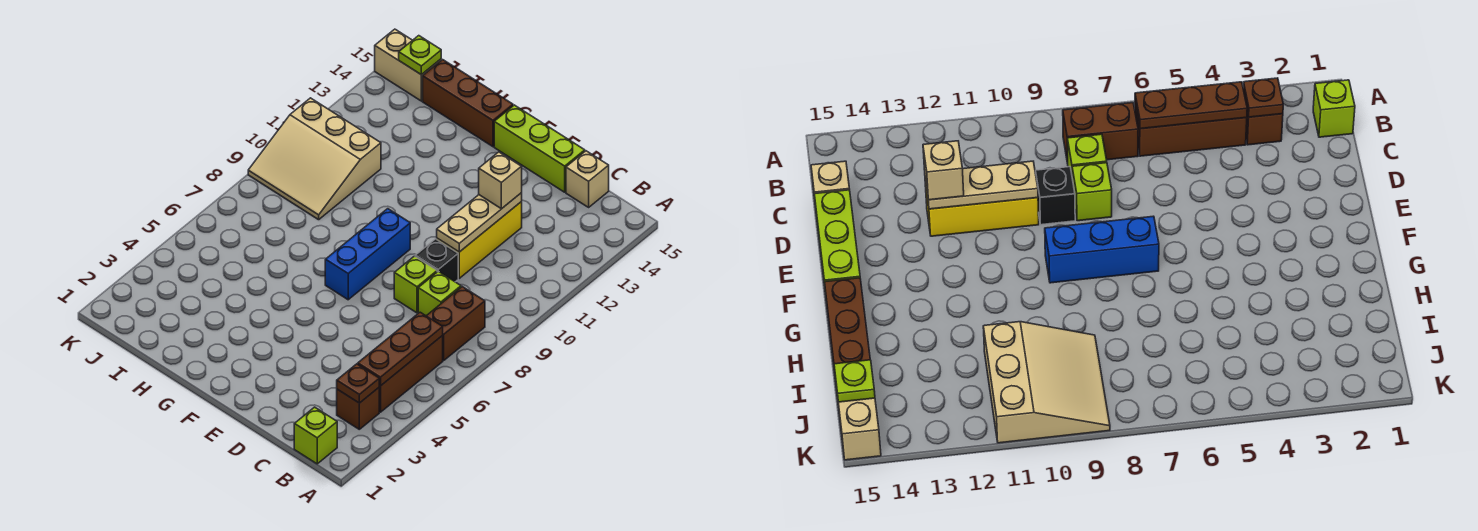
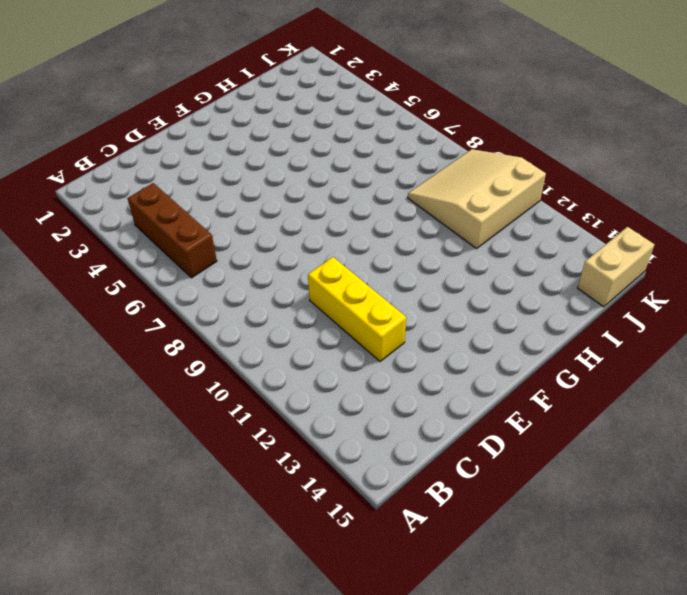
none -> lime brick B1 level 1
none -> brown brick B3 level 1
none -> brown brick B7:B8 level 1

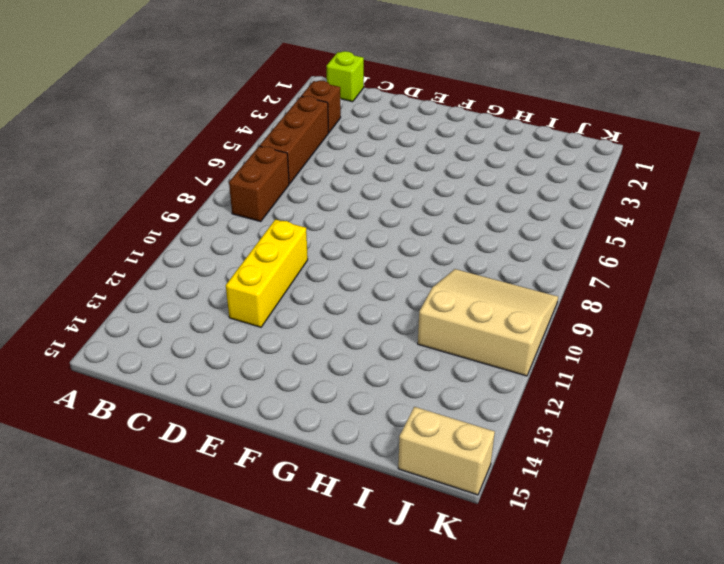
none -> lime brick C8 level 1
none -> tan brick C15 level 1
none -> lime brick D8 level 1

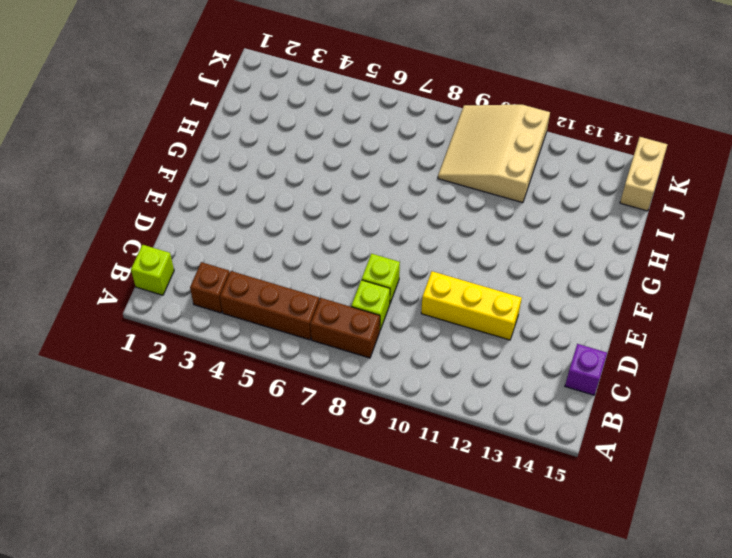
purple brick C15 level 1 -> tan brick C15 level 1
none -> black brick D9 level 1
none -> lime brick D15:F15 level 1
none -> blue brick F7:F9 level 1

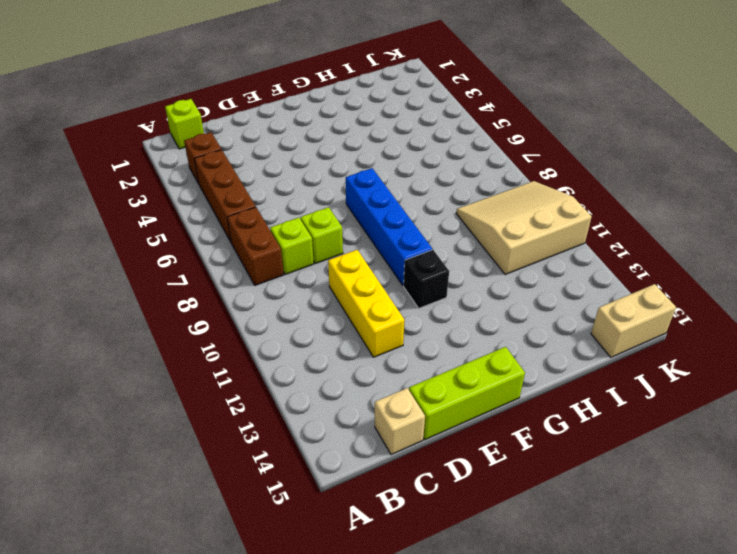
blue brick F7:F10 level 1 -> blue brick F7:F9 level 1
black brick F11 level 1 -> black brick D9 level 1
none -> brown brick G15:I15 level 1
none -> brown plate B3 level 2
none -> brown plate B4:B6 level 2

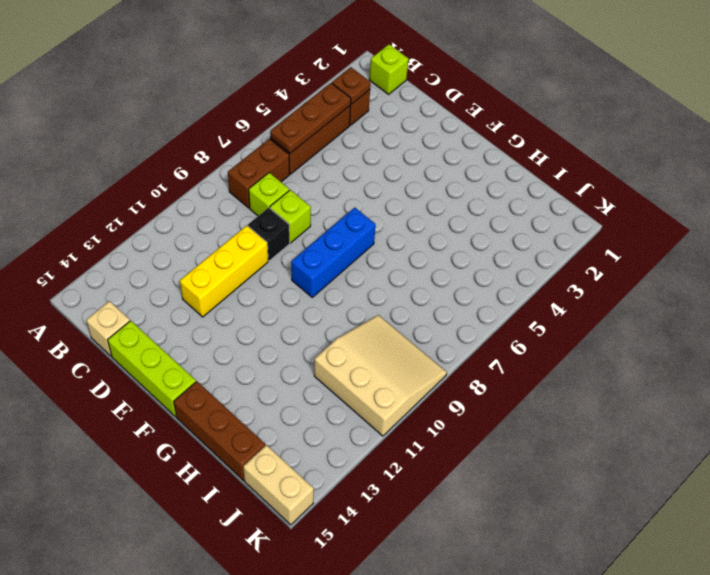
none -> tan plate D10:D12 level 2
none -> lime plate J15 level 2
none -> tan brick D12 level 3

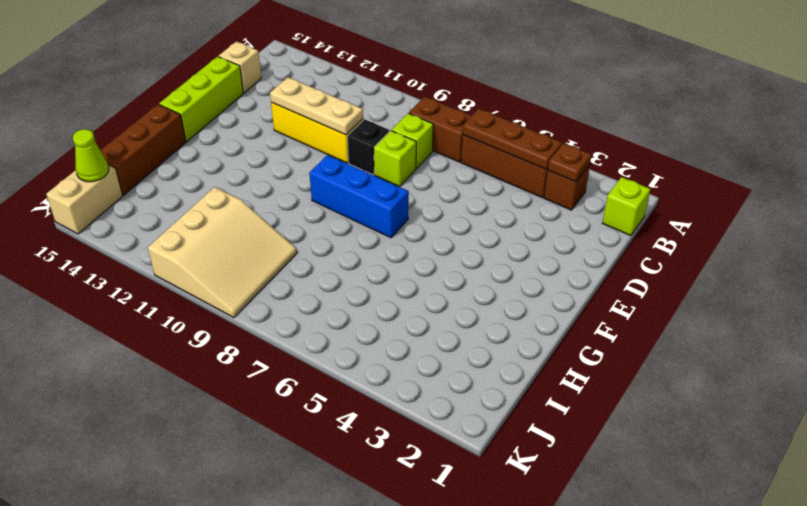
lime cone J15 level 2 -> lime plate J15 level 2
none -> tan brick D12 level 3

